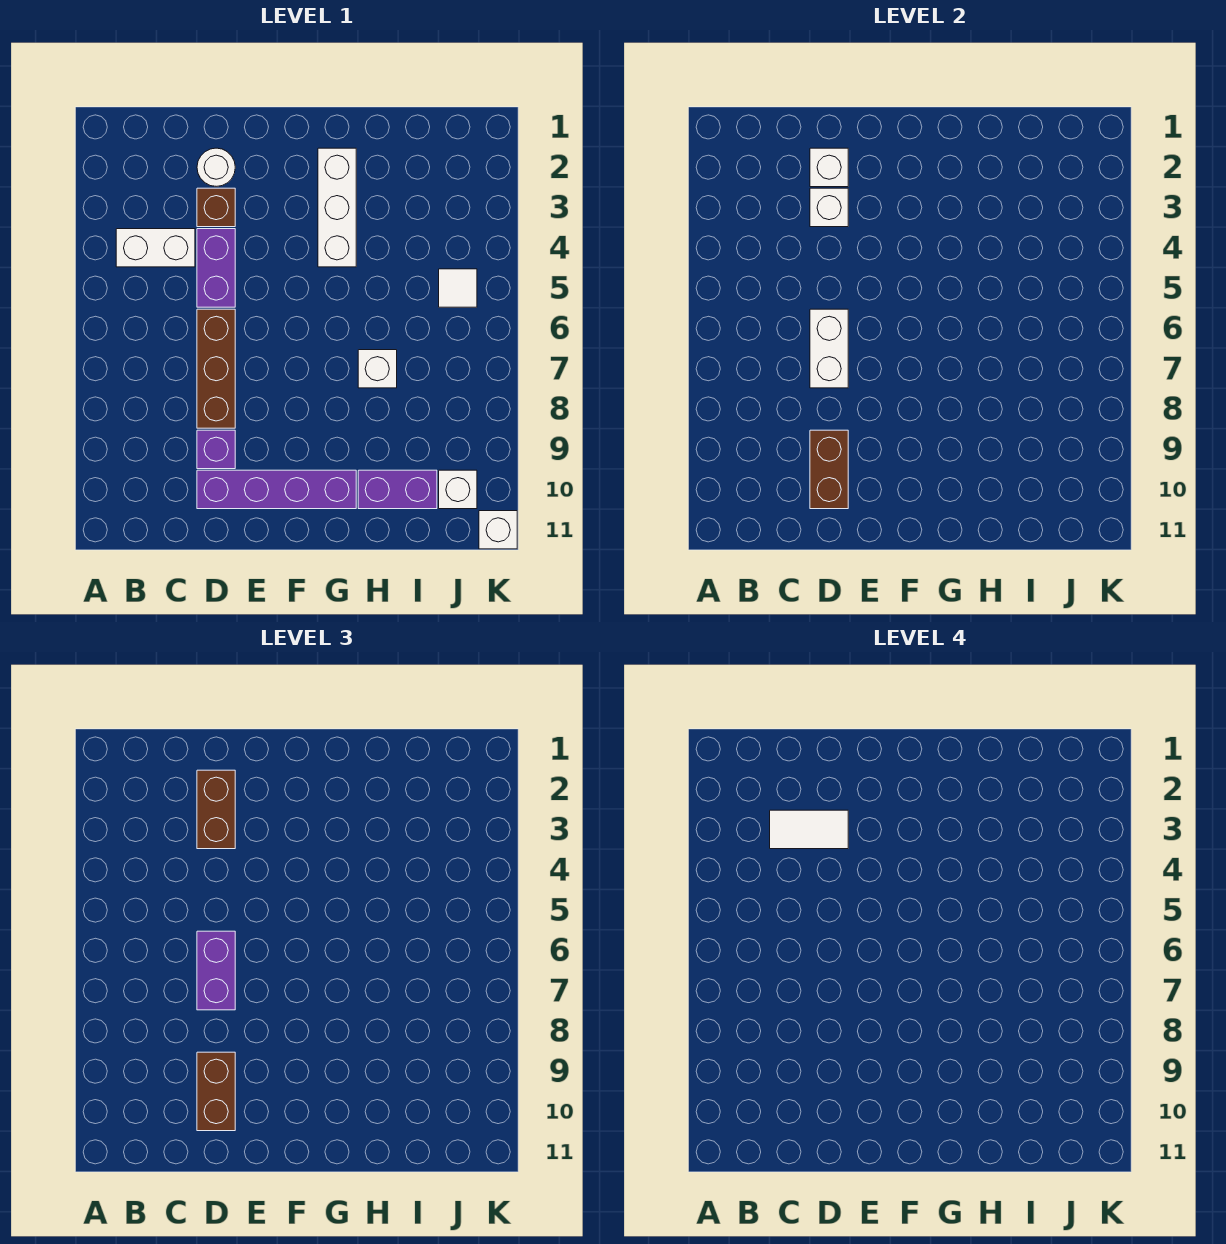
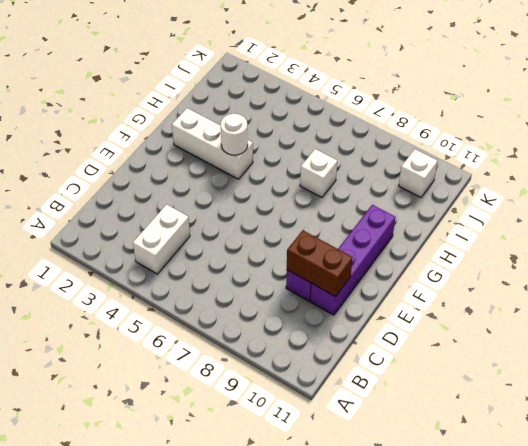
white round brick G4 level 2 -> white round brick D2 level 1
none -> brown brick D3 level 1
none -> purple brick D4:D5 level 1
none -> brown brick D6:D8 level 1

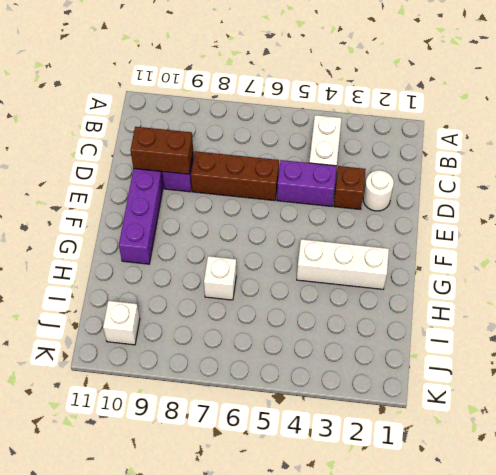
none -> purple brick H10:I10 level 1
none -> white tile J5 level 1
none -> white brick K11 level 1

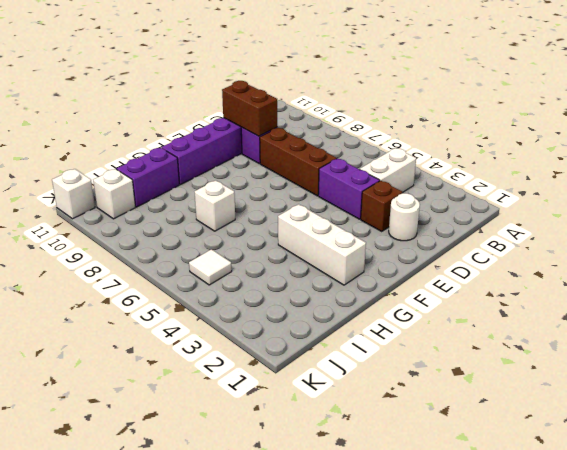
none -> white brick D2 level 2
none -> white brick D3 level 2
none -> white brick D6:D7 level 2

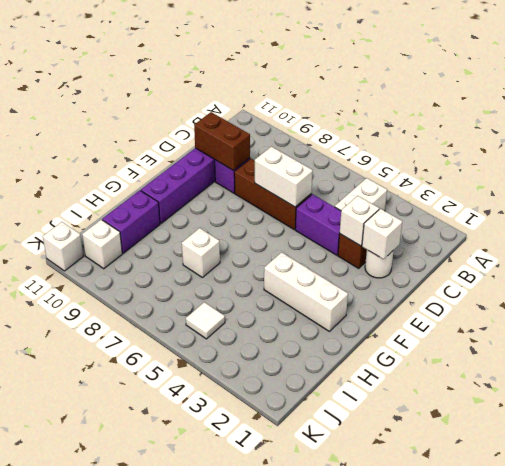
none -> brown brick D2:D3 level 3
none -> purple brick D6:D7 level 3
none -> brown brick D9:D10 level 3

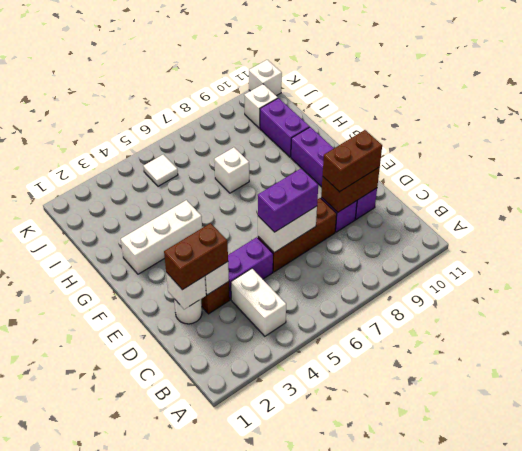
none -> white tile C3:D3 level 4

